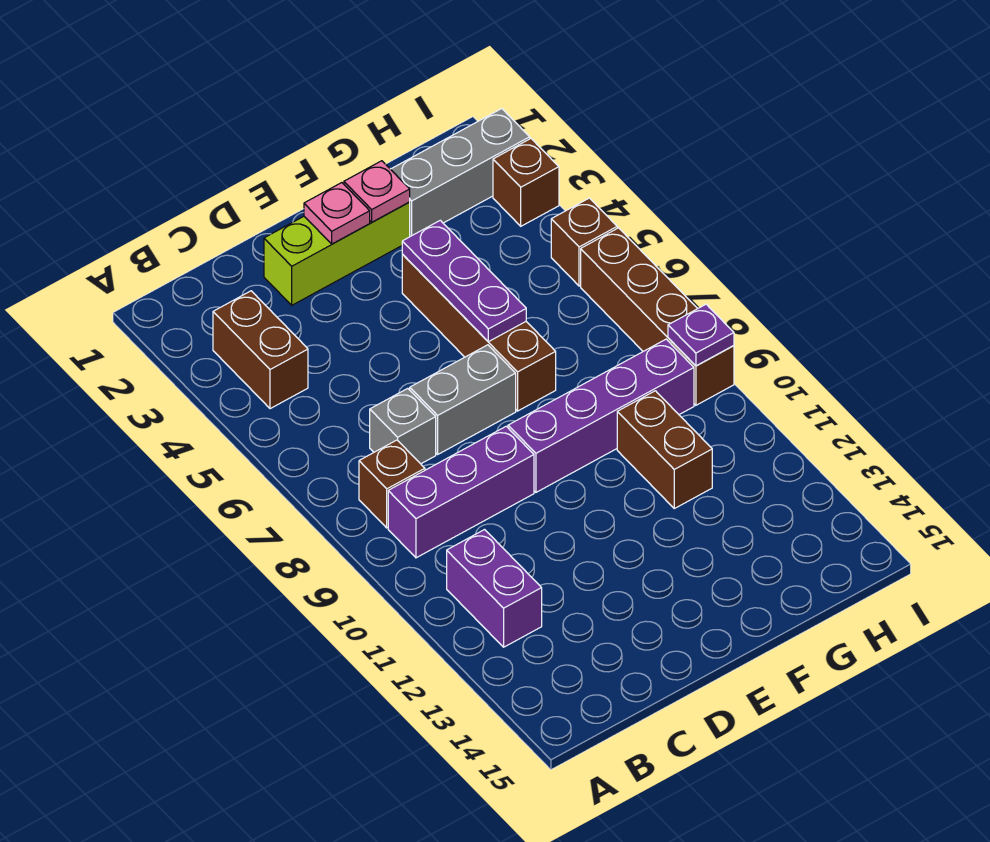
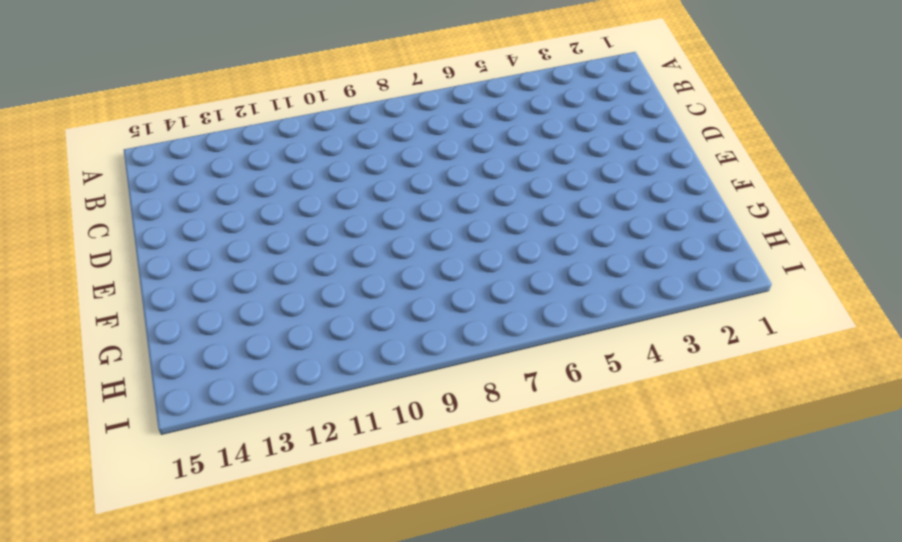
none -> brown brick B3:B4 level 1
none -> brown brick B8 level 1
none -> purple brick B9:D9 level 1

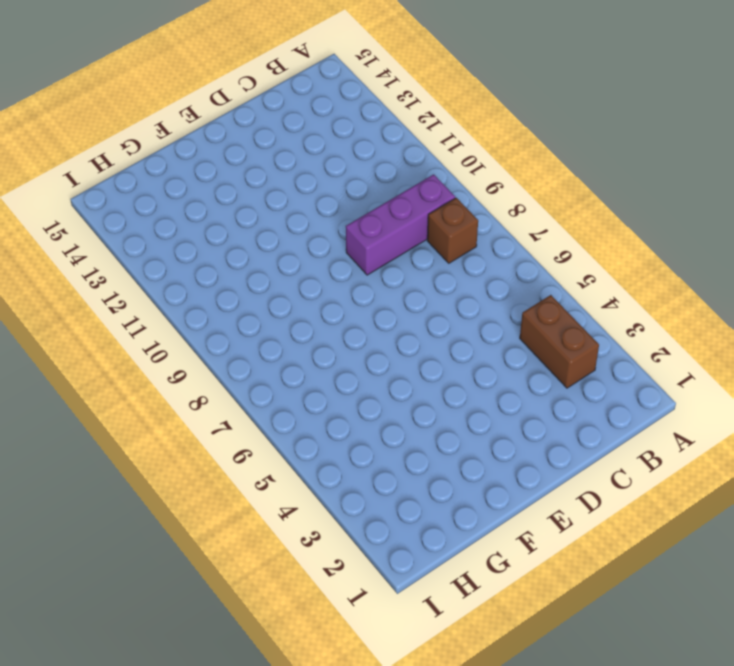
none -> purple brick B11:B12 level 1
none -> grey brick C7 level 1
none -> lime brick D2:F2 level 1

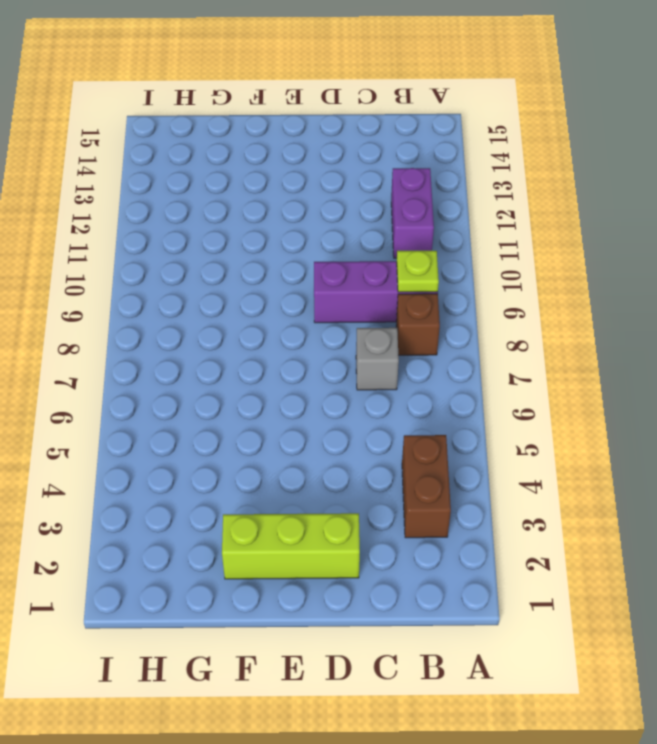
lime plate B9 level 2 -> none
none -> grey brick D7:E7 level 1
none -> purple brick E9:H9 level 1
none -> brown brick F4:F7 level 1

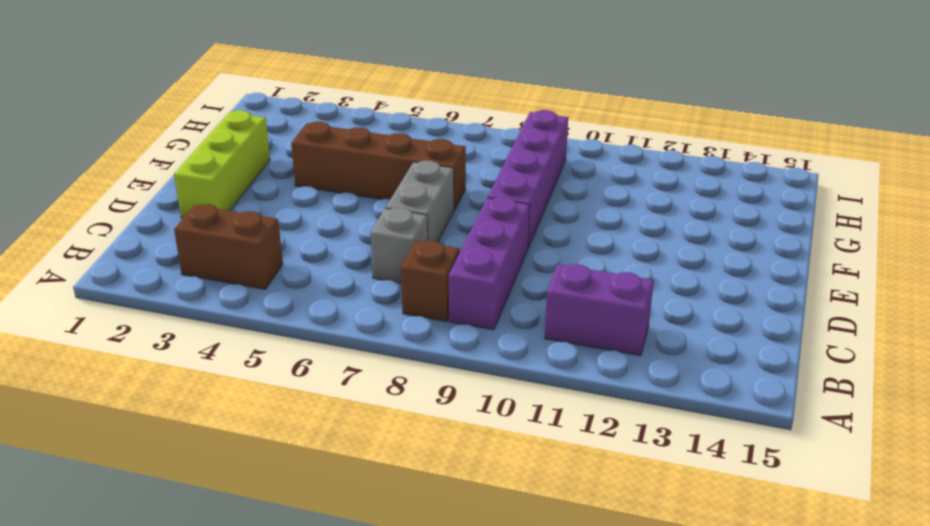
none -> grey brick G2:I2 level 1
none -> brown brick G10:G11 level 1
none -> brown brick I3 level 1

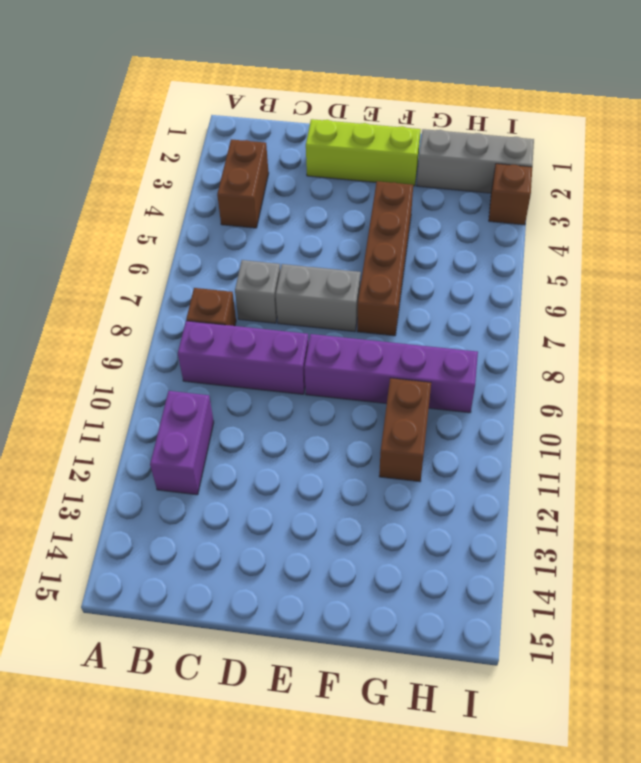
none -> brown brick I5 level 1
none -> brown brick I6:I9 level 1
none -> pink plate E2 level 2

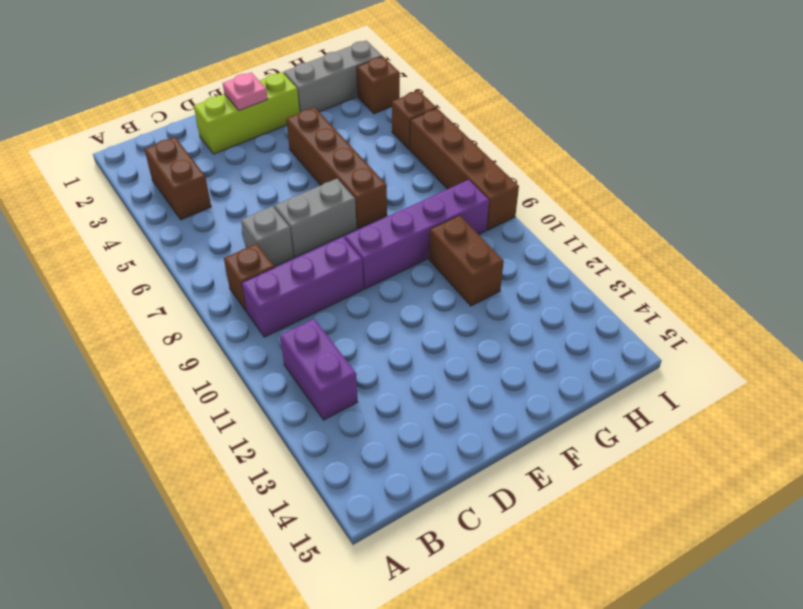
none -> pink plate F2 level 2
none -> purple plate F4:F6 level 2
none -> purple plate I9 level 2

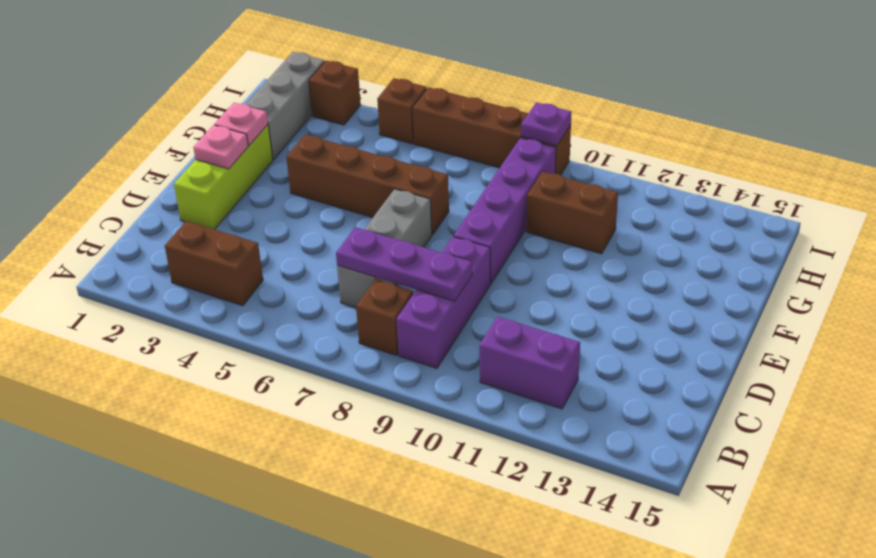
purple plate C7:C9 level 2 -> purple plate F4:F6 level 2

